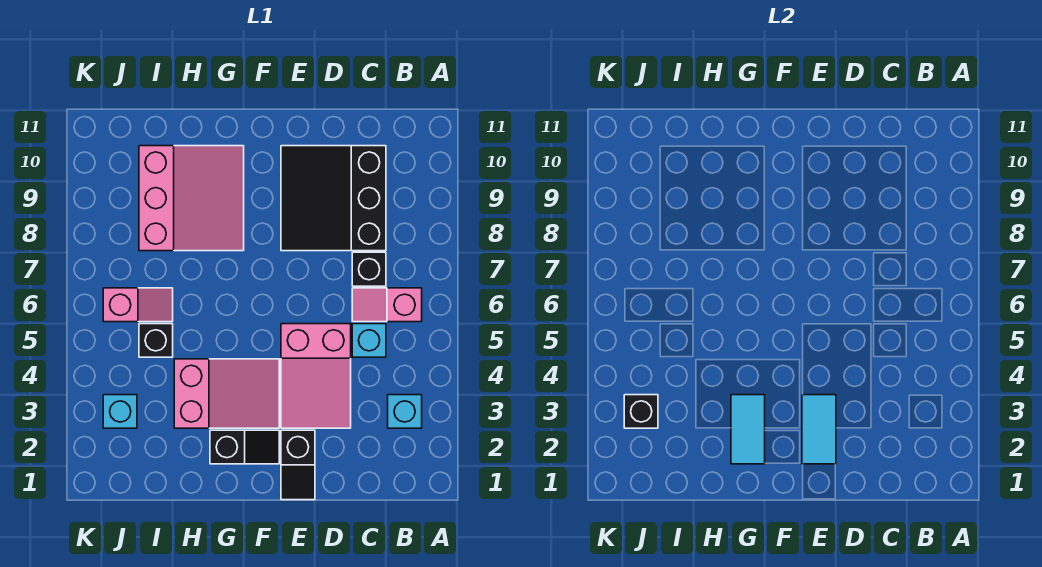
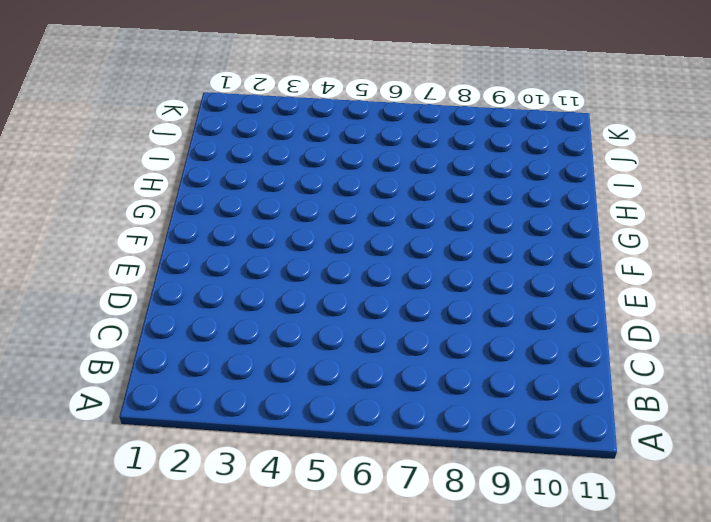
none -> cyan brick B3 level 1
none -> pink slope B6:C6 level 1 top B
none -> cyan brick C5 level 1

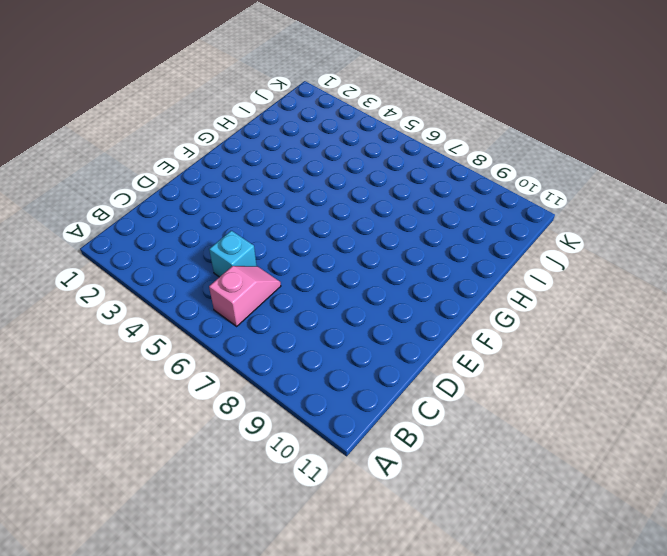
none -> cyan brick B3 level 1
none -> black brick C7 level 1
none -> black slope C8:E10 level 1 top C

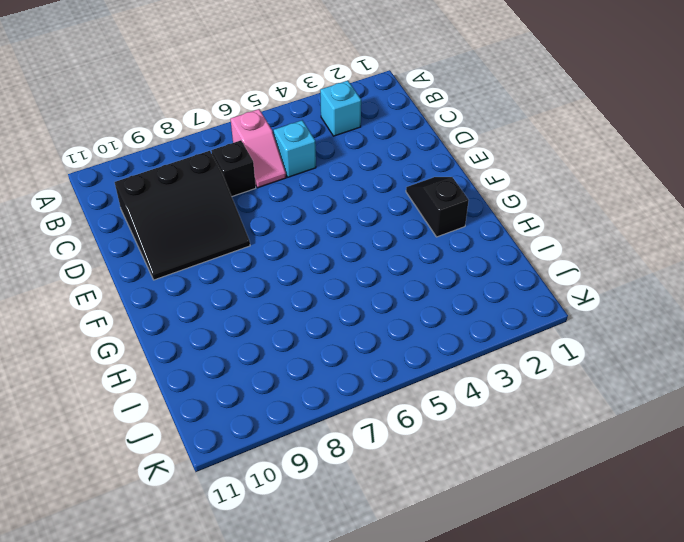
none -> pink slope D3:E5 level 1 top 5
none -> black slope E1:E2 level 1 top 2
none -> pink slope F3:H4 level 1 top H

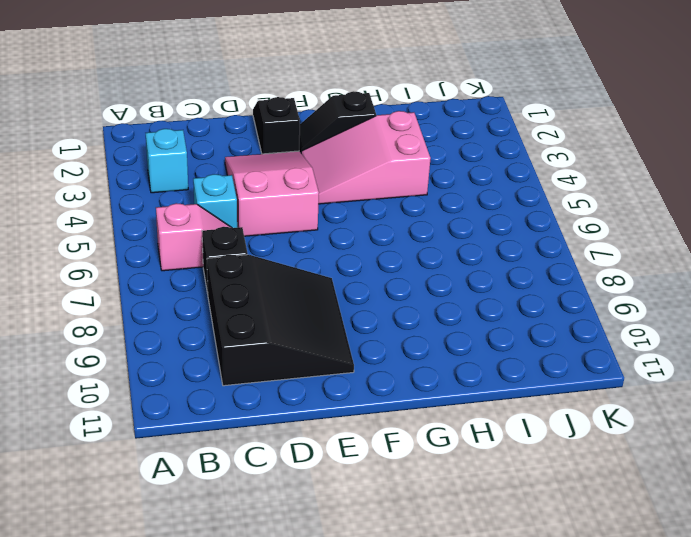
none -> pink slope G8:I10 level 1 top I
none -> black brick I5 level 1
none -> pink slope I6:J6 level 1 top J

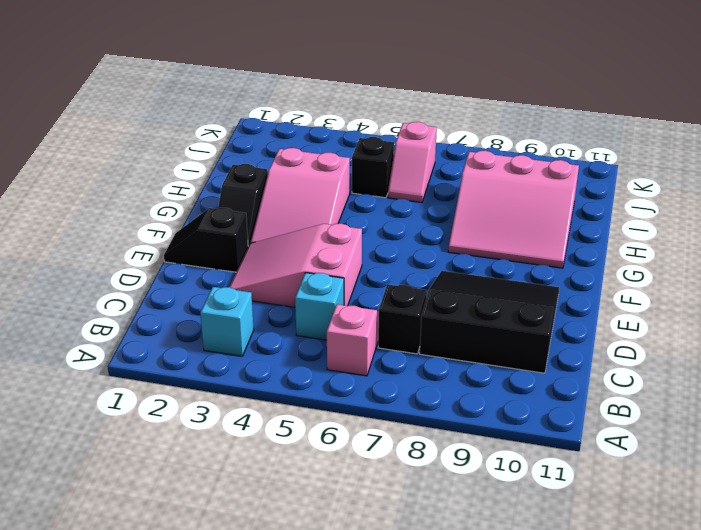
none -> cyan brick J3 level 1
none -> cyan tile E2:E3 level 2
none -> cyan tile G2:G3 level 2

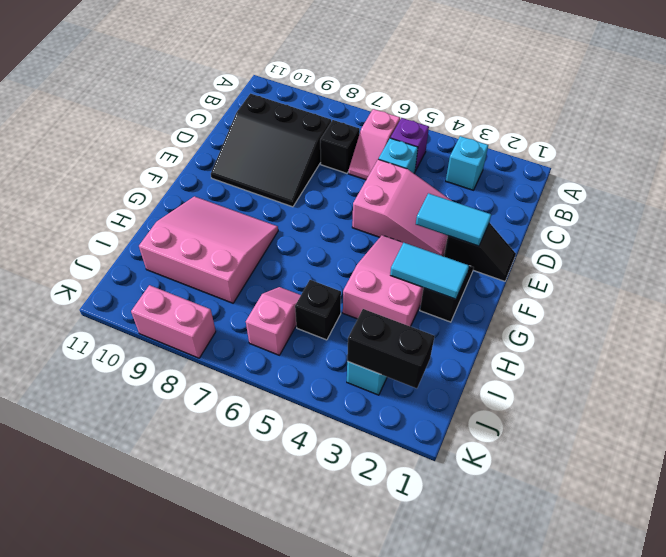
purple brick B5 level 1 -> none
black brick J2:J3 level 2 -> black brick J3 level 2
pink brick K8:K9 level 1 -> none

